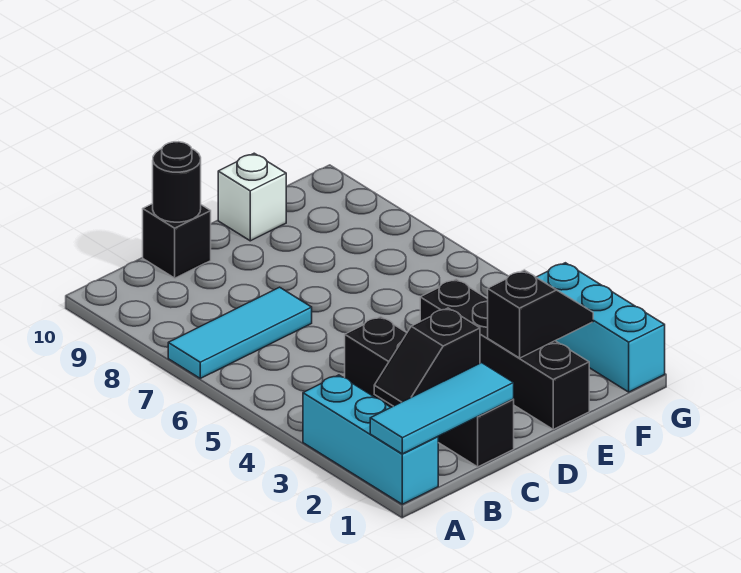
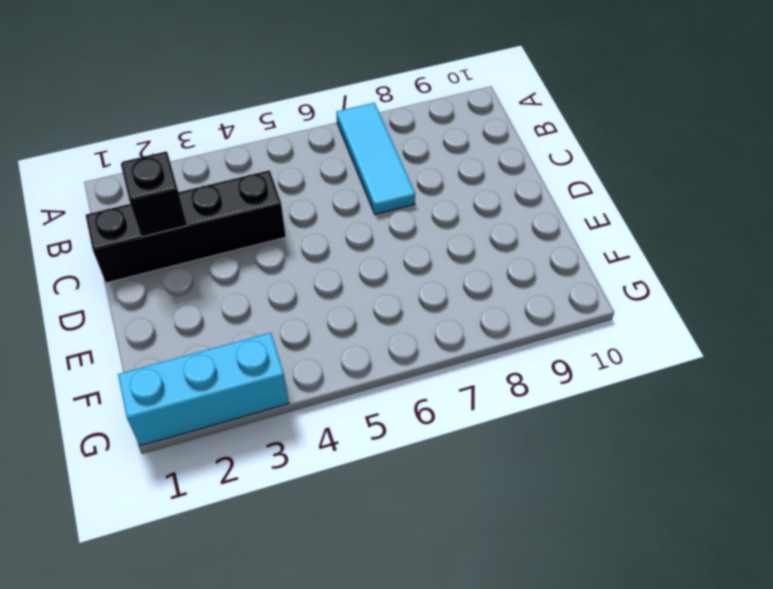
none -> cyan brick A1:A3 level 1
none -> black brick C10 level 1

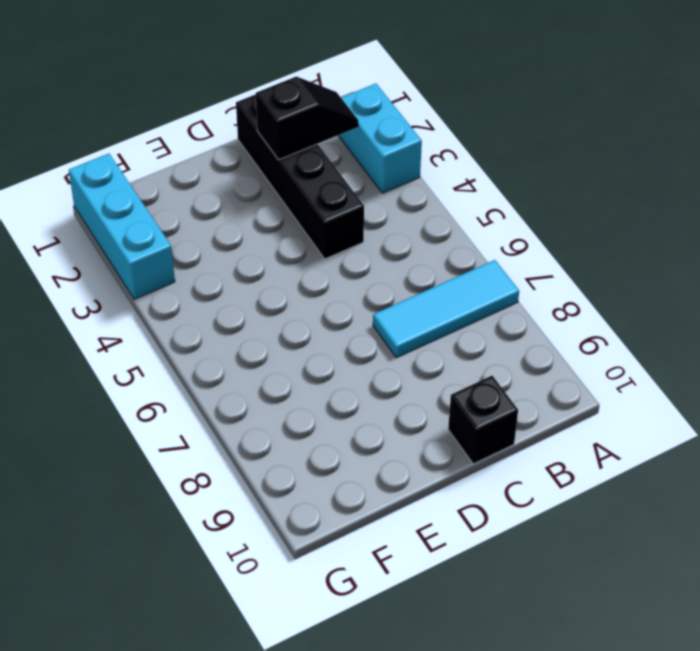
cyan brick A2:A3 level 1 -> cyan brick A1:A3 level 1
none -> black brick E1:E4 level 1
none -> white brick E10 level 1

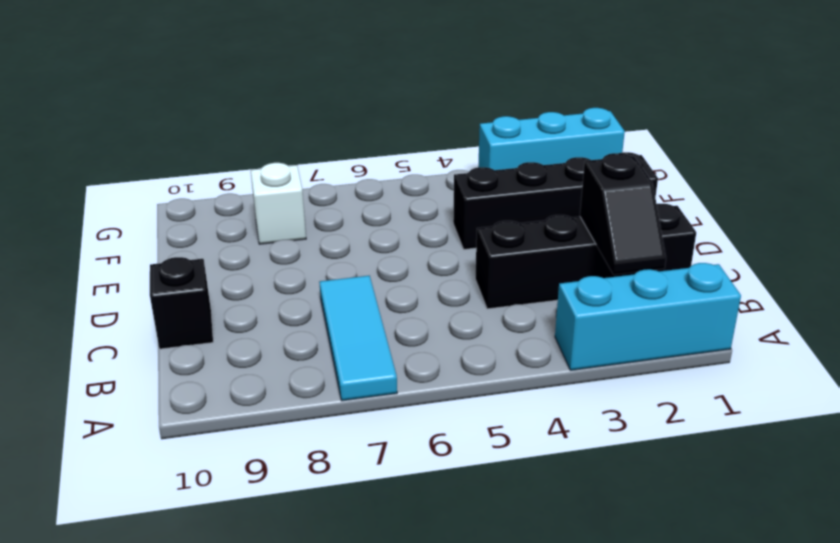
white brick F8 level 1 -> white brick E10 level 1
none -> cyan tile A1:C1 level 2
none -> black round brick C10 level 2

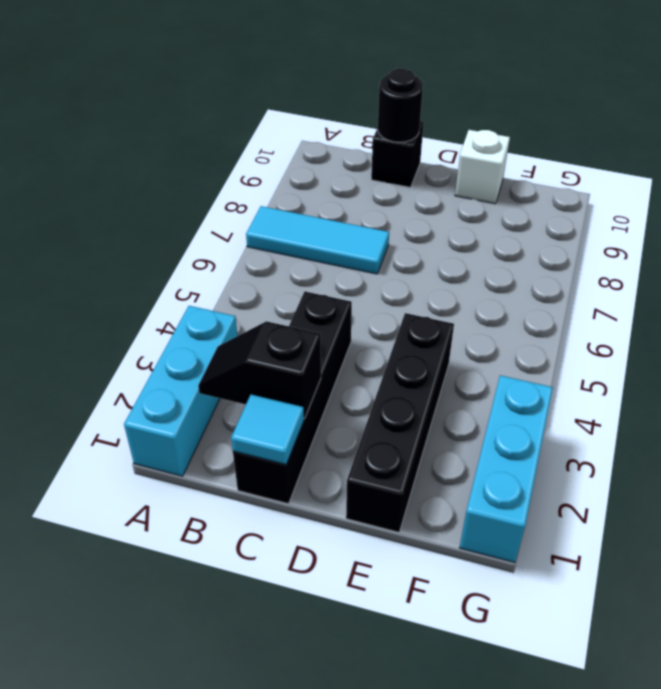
cyan tile C1 level 2 -> cyan tile A1:C1 level 2
none -> black slope E2:F2 level 2 top E

